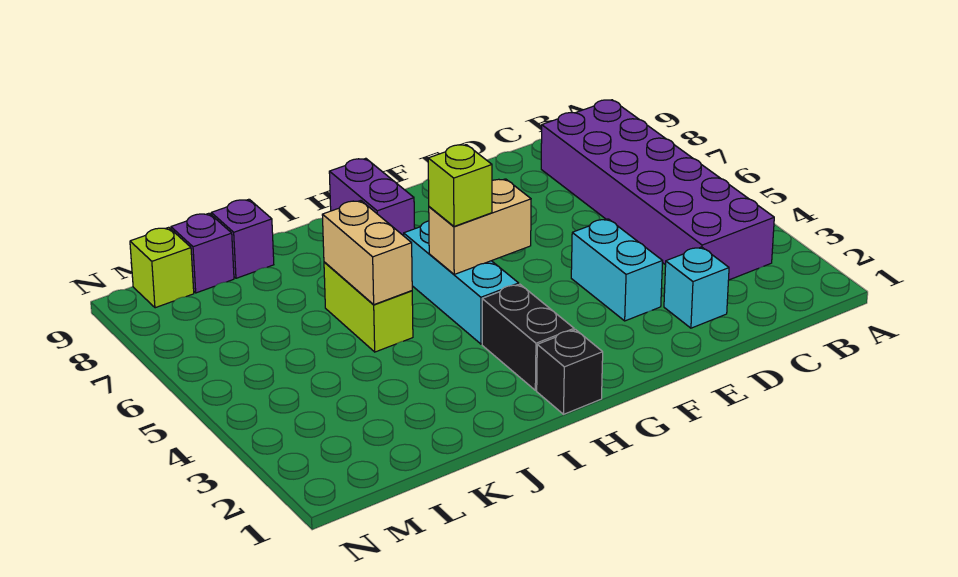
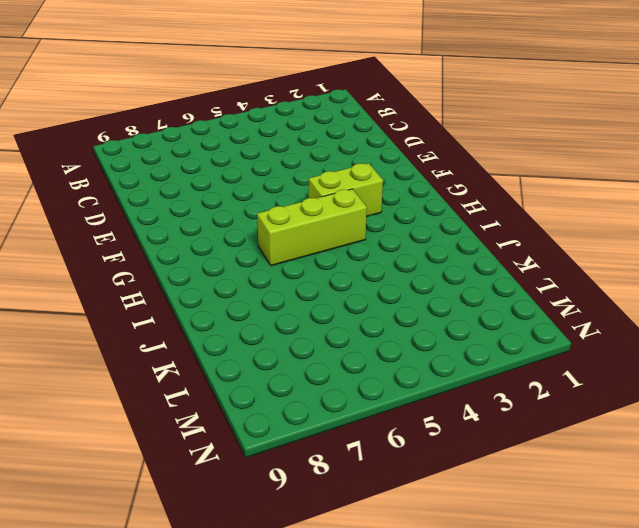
lime brick G3:G4 level 1 -> lime brick J5:J6 level 1
lime brick H4:H6 level 1 -> cyan brick H4:H6 level 1
none -> purple brick B3:C8 level 1
none -> cyan brick D2 level 1
none -> cyan brick E3:E4 level 1

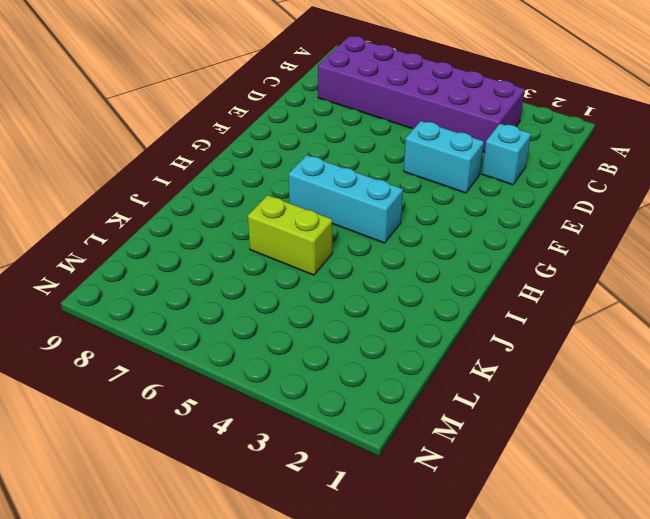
none -> black brick H1 level 1
none -> black brick H2:H3 level 1
none -> purple brick H8:H9 level 1

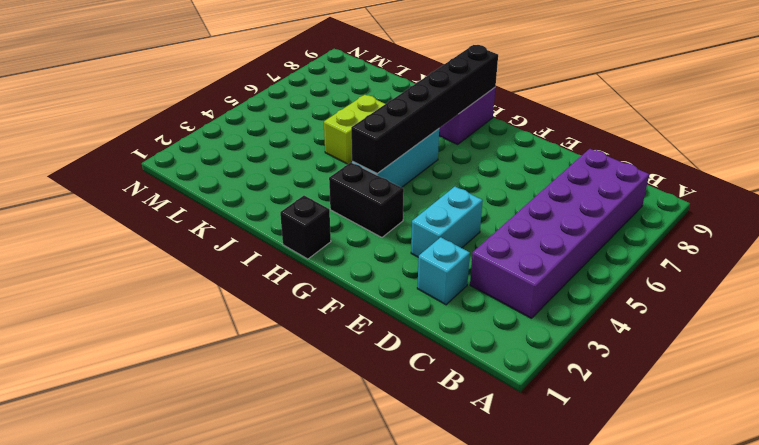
black brick G3:H3 level 1 -> black brick H2:H3 level 1
black brick H4:H9 level 2 -> tan brick G5:H5 level 2
none -> purple brick K9 level 1
none -> purple brick L9 level 1
none -> lime brick M9 level 1

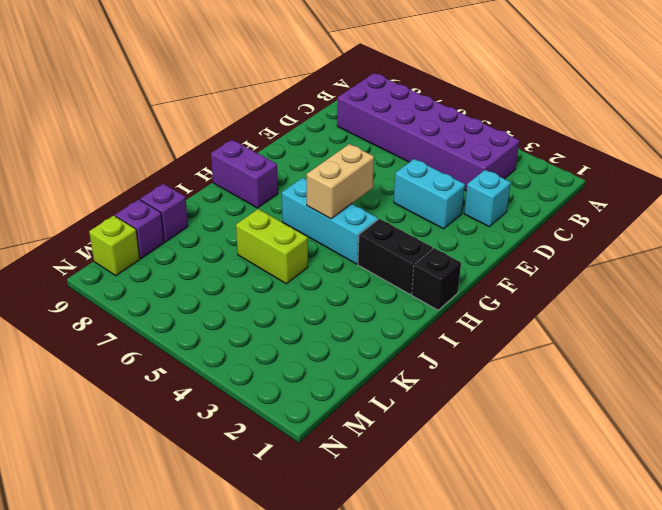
none -> tan brick J5:J6 level 2
none -> lime brick H5 level 3

